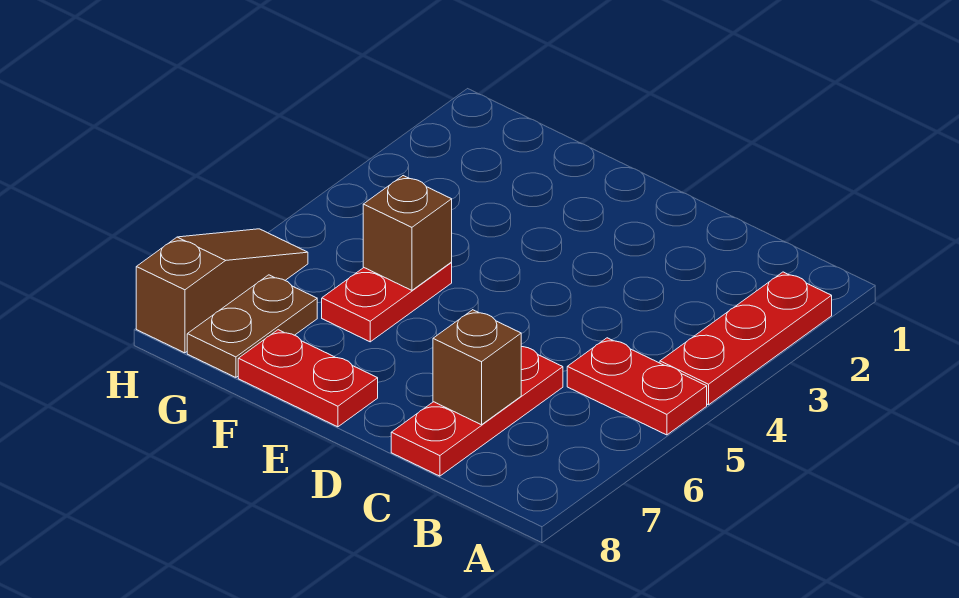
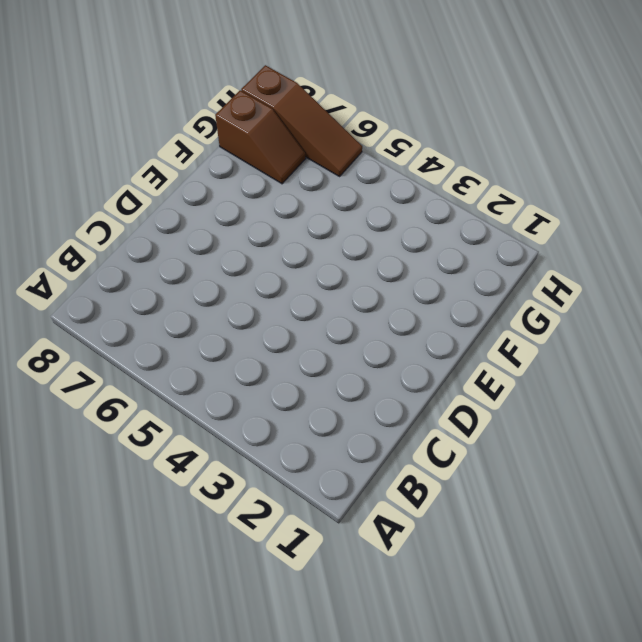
brown slope G7:G8 level 1 top 8 -> brown plate G7:G8 level 1
none -> red plate A2:A4 level 1
none -> red plate A5:B5 level 1

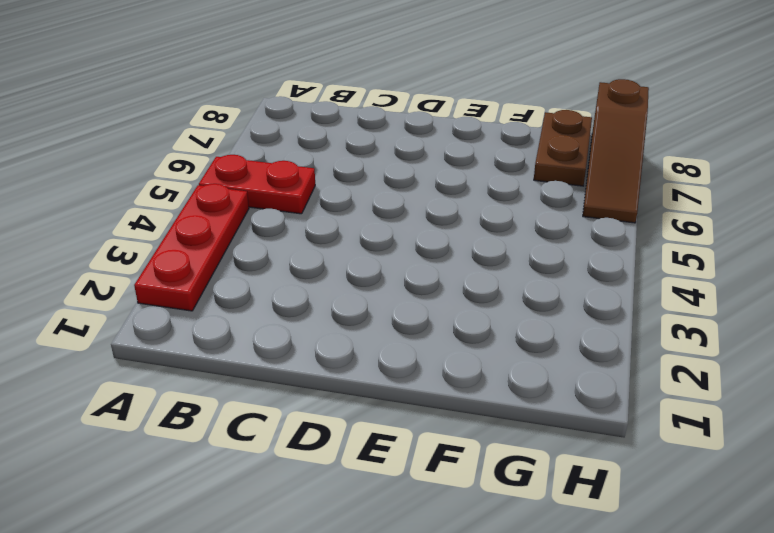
none -> red plate C6:C8 level 1
none -> red plate E8:F8 level 1

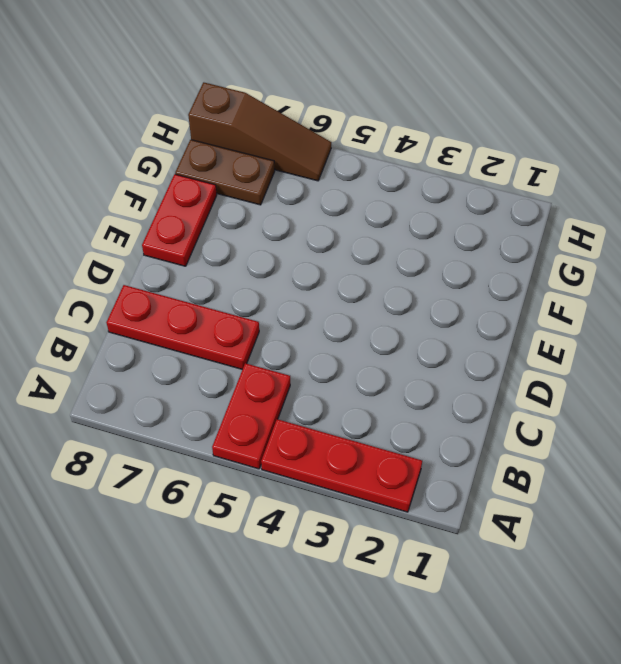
none -> red plate F5:F6 level 1
none -> brown brick C7 level 2

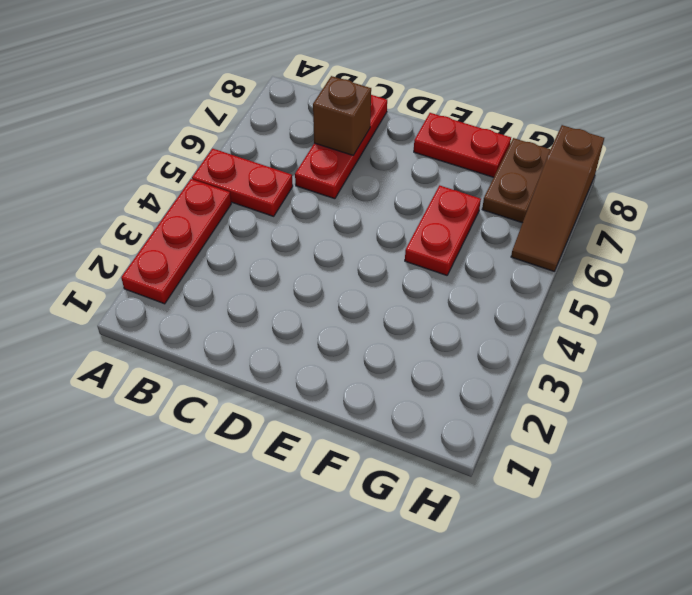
none -> brown brick F5 level 2

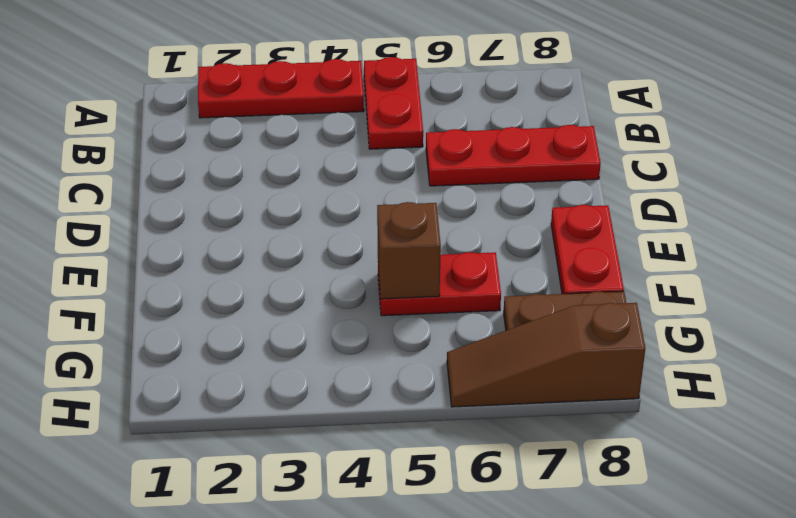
none -> brown brick C7 level 2

